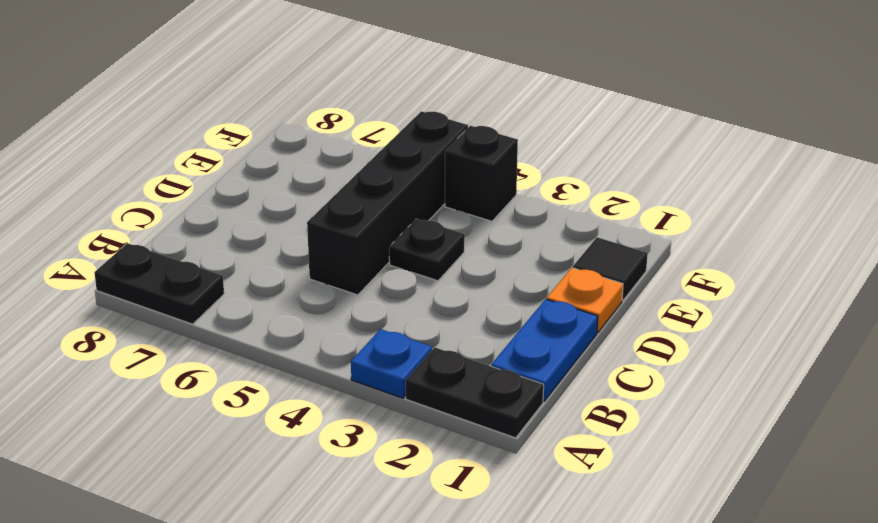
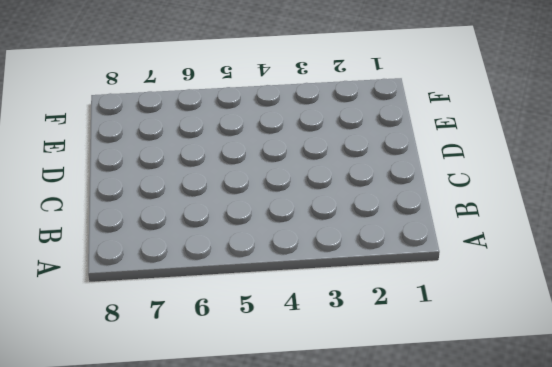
none -> black plate A1:A2 level 1
none -> blue plate A3 level 1

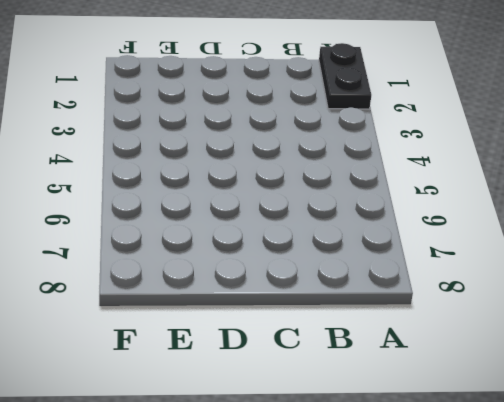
none -> blue plate A3 level 1
none -> black plate A7:A8 level 1

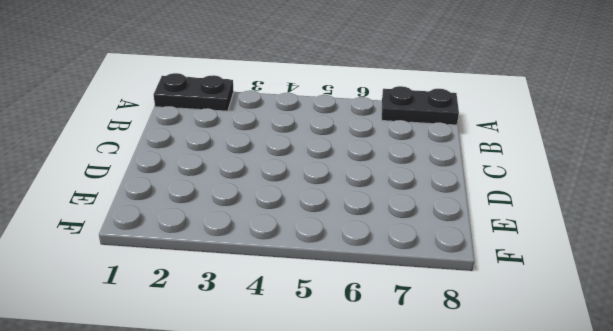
none -> blue plate A3 level 1
none -> blue plate B1:C1 level 1

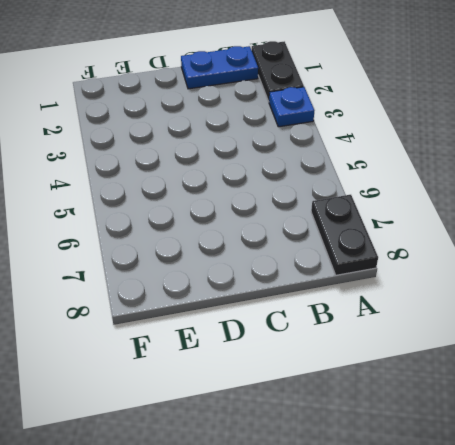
none -> black brick C5:F5 level 1
none -> orange plate D1 level 1

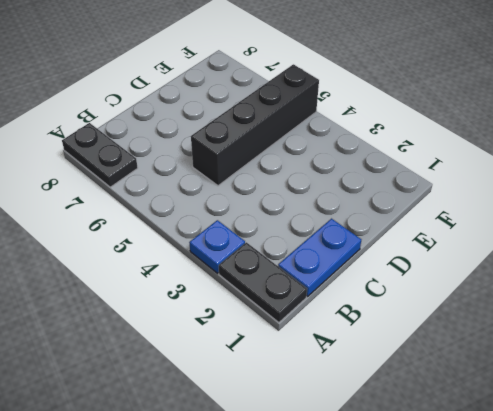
none -> orange plate D1 level 1
none -> black plate D4 level 1

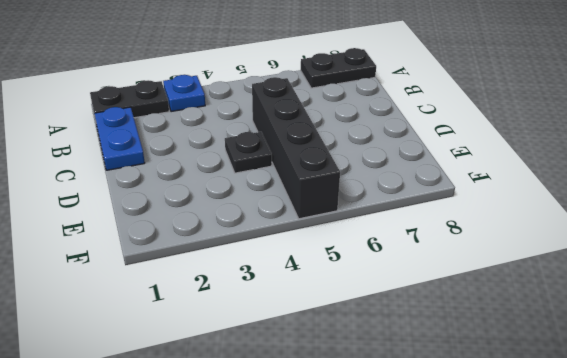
none -> orange plate D1 level 1
none -> black tile E1 level 1

